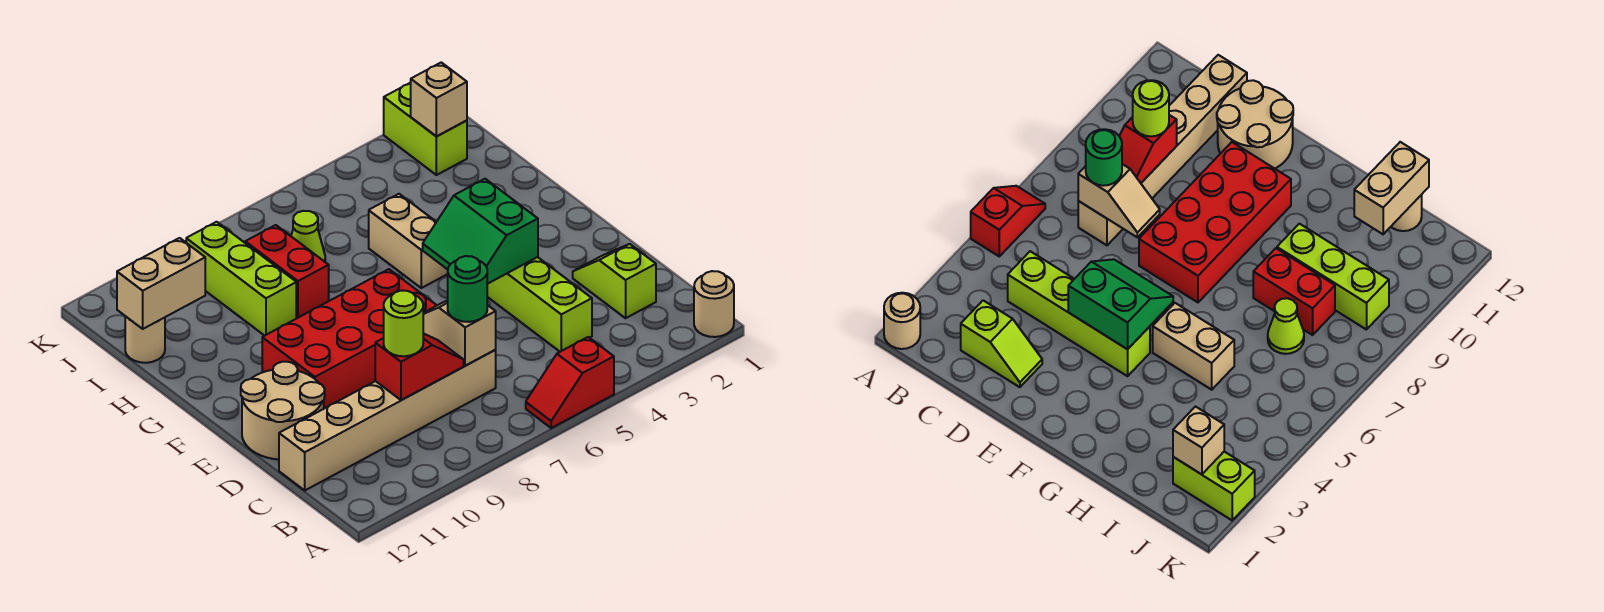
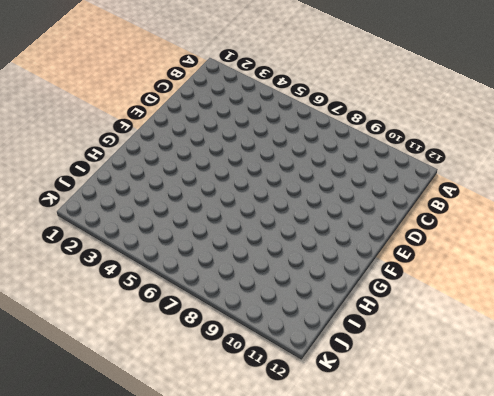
none -> tan round brick A1 level 1
none -> red slope A5:A6 level 1 top 5
none -> lime slope C2:D2 level 1 top C

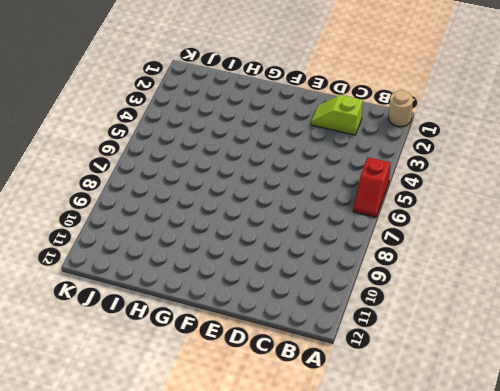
none -> lime brick C4:F4 level 1
none -> tan brick C7:C12 level 1
none -> tan round brick D11:E12 level 1

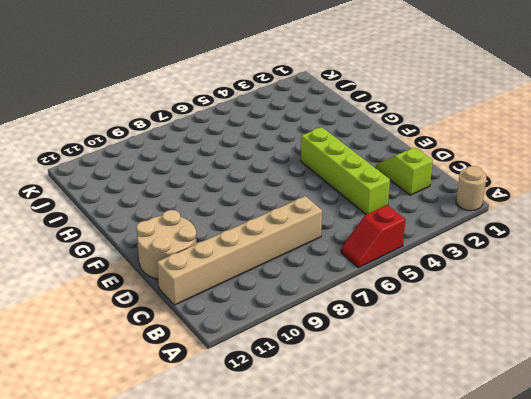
none -> red brick E7:F10 level 1
none -> tan brick G5:H5 level 1
none -> red brick H8:I8 level 1

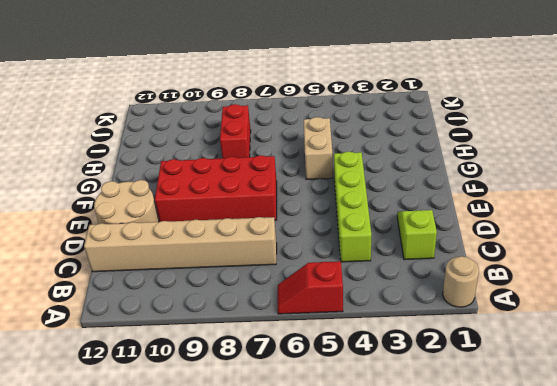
none -> lime brick H9:J9 level 1
none -> lime cone I7 level 1
none -> tan round brick I12 level 1

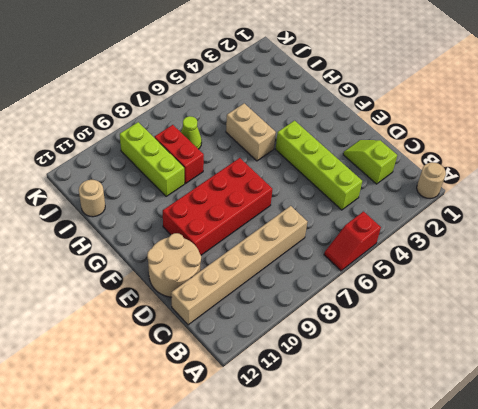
none -> lime brick J2:K2 level 1
none -> tan slope C7:D7 level 2 top C
none -> red slope C8:C9 level 2 top 9

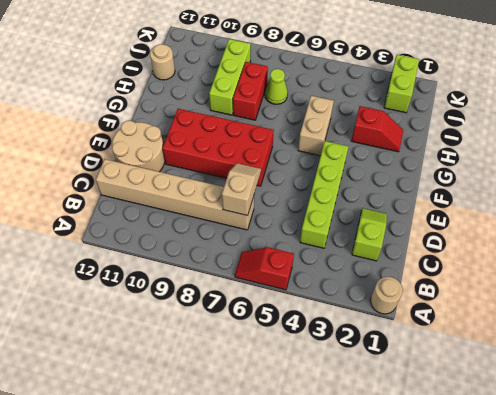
red slope H2:H3 level 1 top 3 -> red slope C8:C9 level 2 top 9
none -> green slope E4:F5 level 2 top 4
none -> tan brick I11:I12 level 2
none -> tan brick J2 level 2

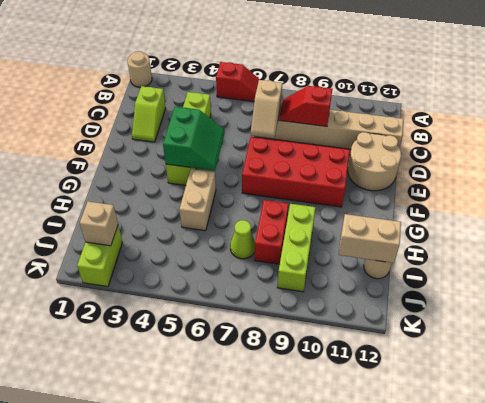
none -> green round brick C7 level 3
none -> lime round brick C9 level 3

